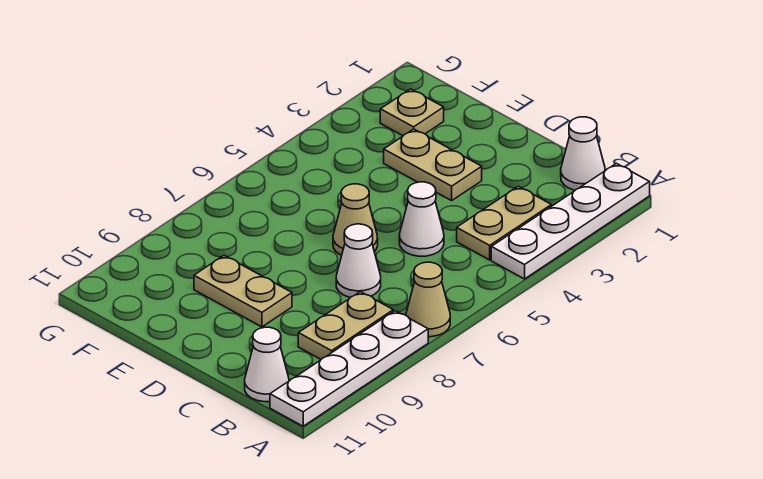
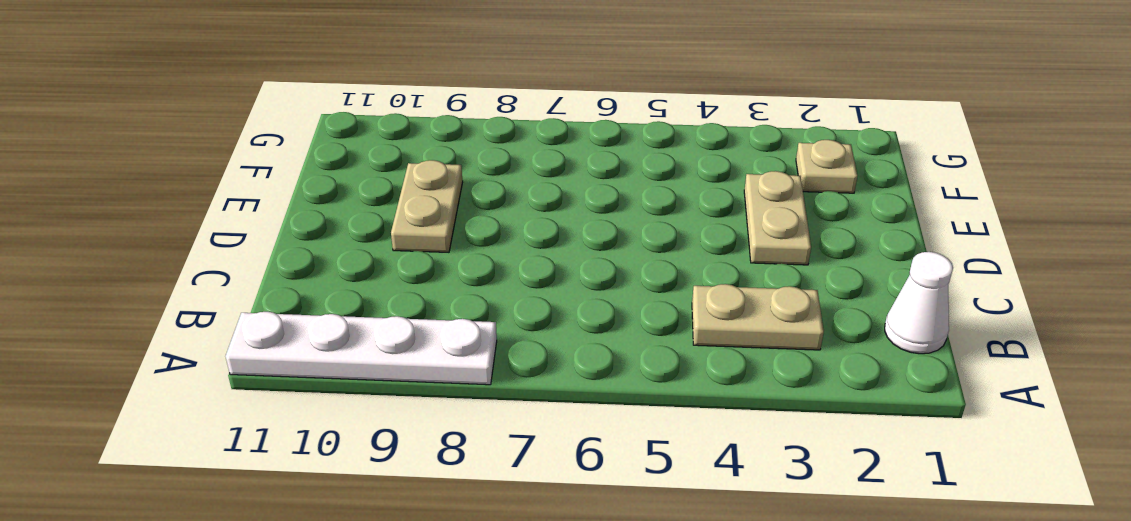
none -> white plate A1:A4 level 1
none -> tan cone A7 level 1
none -> tan plate B8:B9 level 1

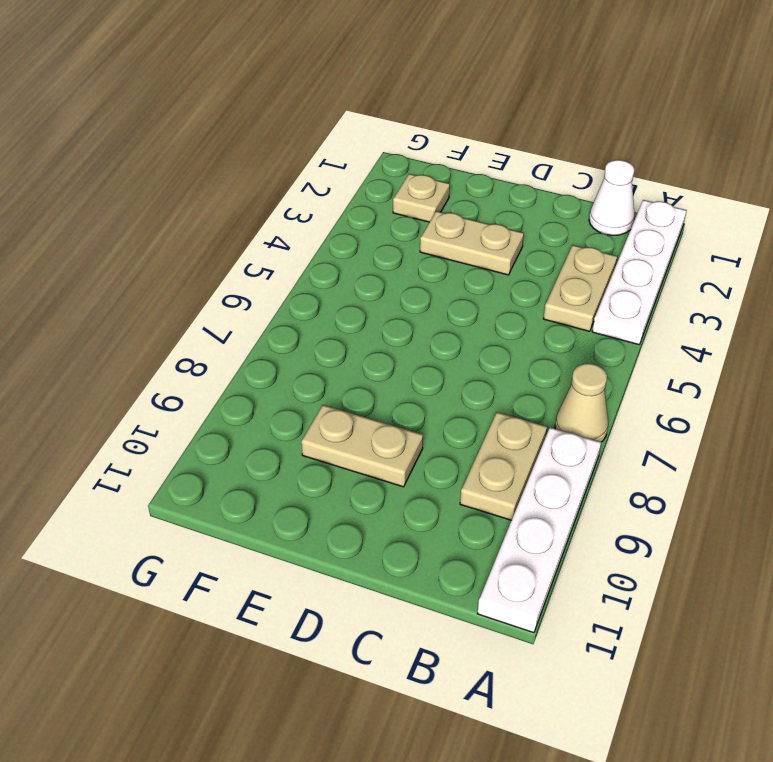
none -> white cone B11 level 1
none -> white cone C5 level 1
none -> white cone C7 level 1

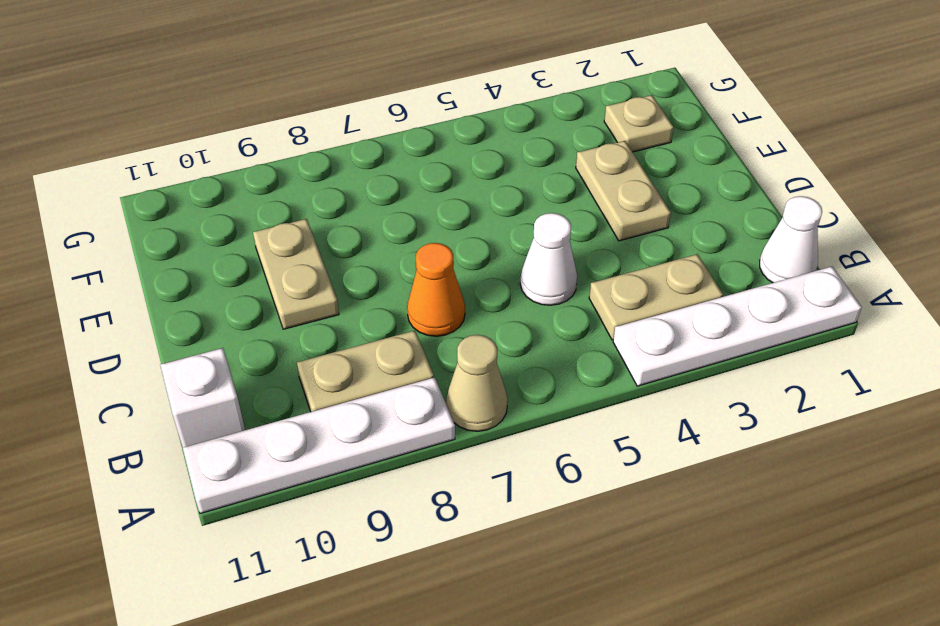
white brick B11 level 1 -> white cone B11 level 1
orange cone C7 level 1 -> white cone C7 level 1
none -> tan cone D6 level 1

